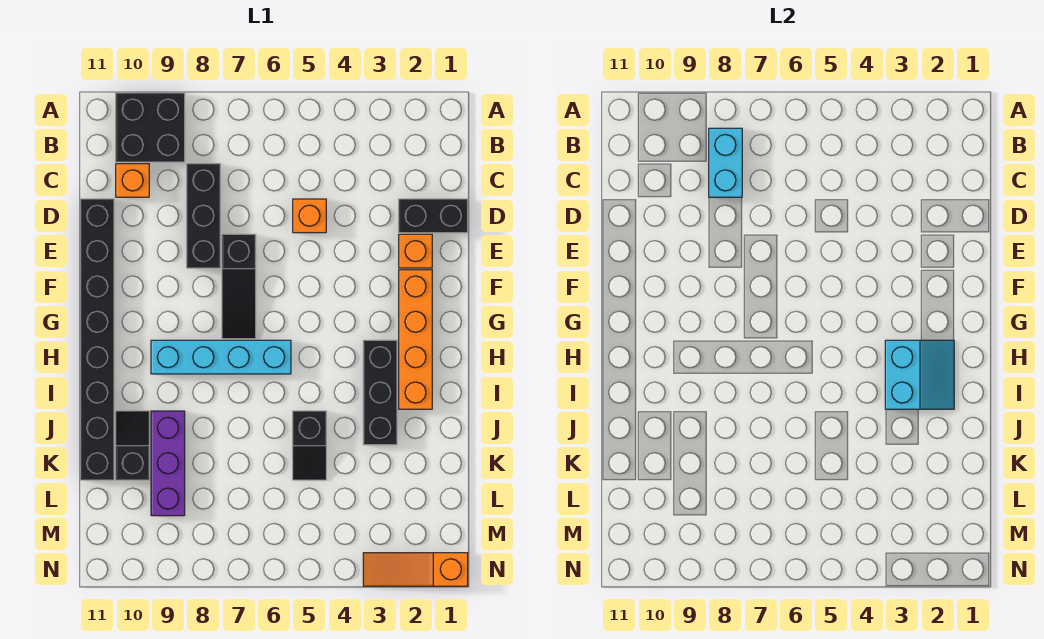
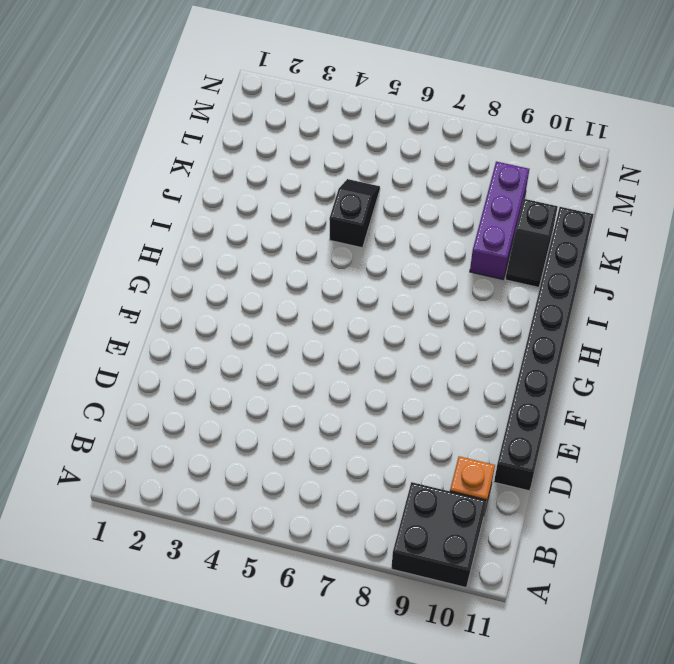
none -> black brick C8:E8 level 1
none -> black brick D1:D2 level 1
none -> orange brick D5 level 1

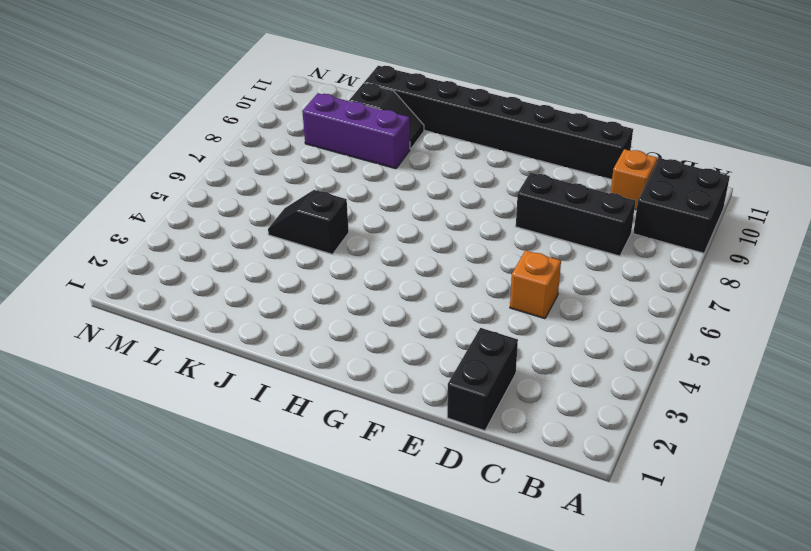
none -> orange brick E2 level 1
none -> black slope E7:G7 level 1 top E
none -> orange brick F2:I2 level 1

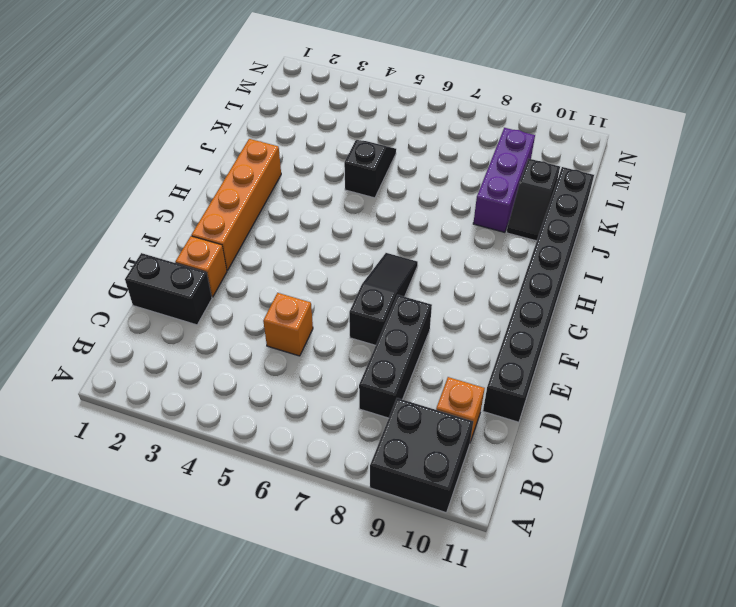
none -> black brick H3:J3 level 1
none -> cyan brick H6:H9 level 1
none -> orange slope N1:N3 level 1 top 1

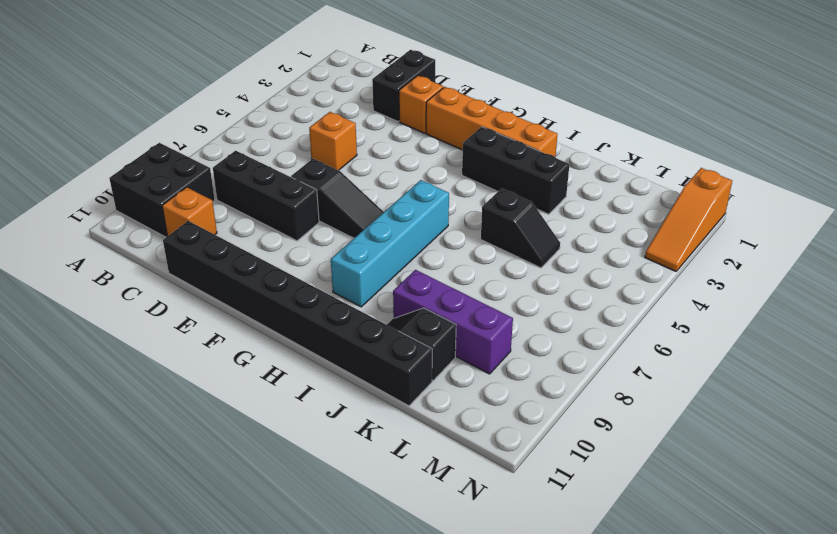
none -> cyan brick B8:C8 level 2
none -> cyan slope H2:I3 level 2 top 3

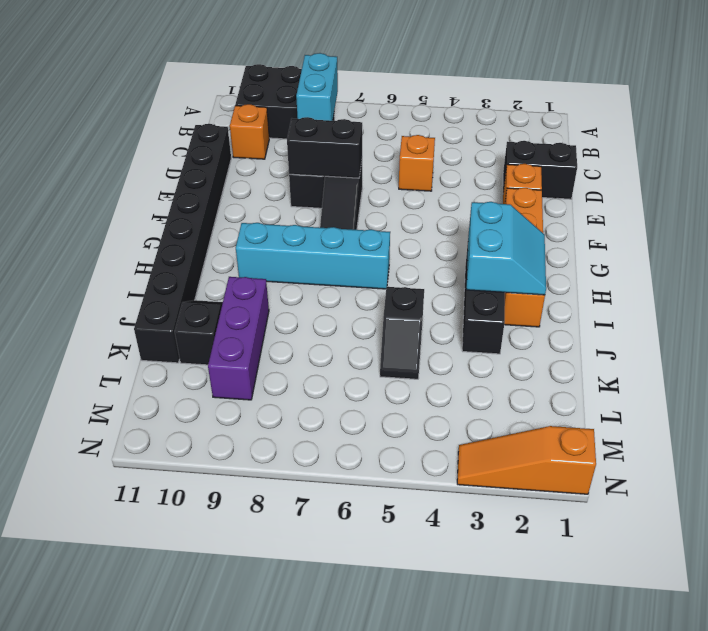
black brick E7:E8 level 2 -> none

